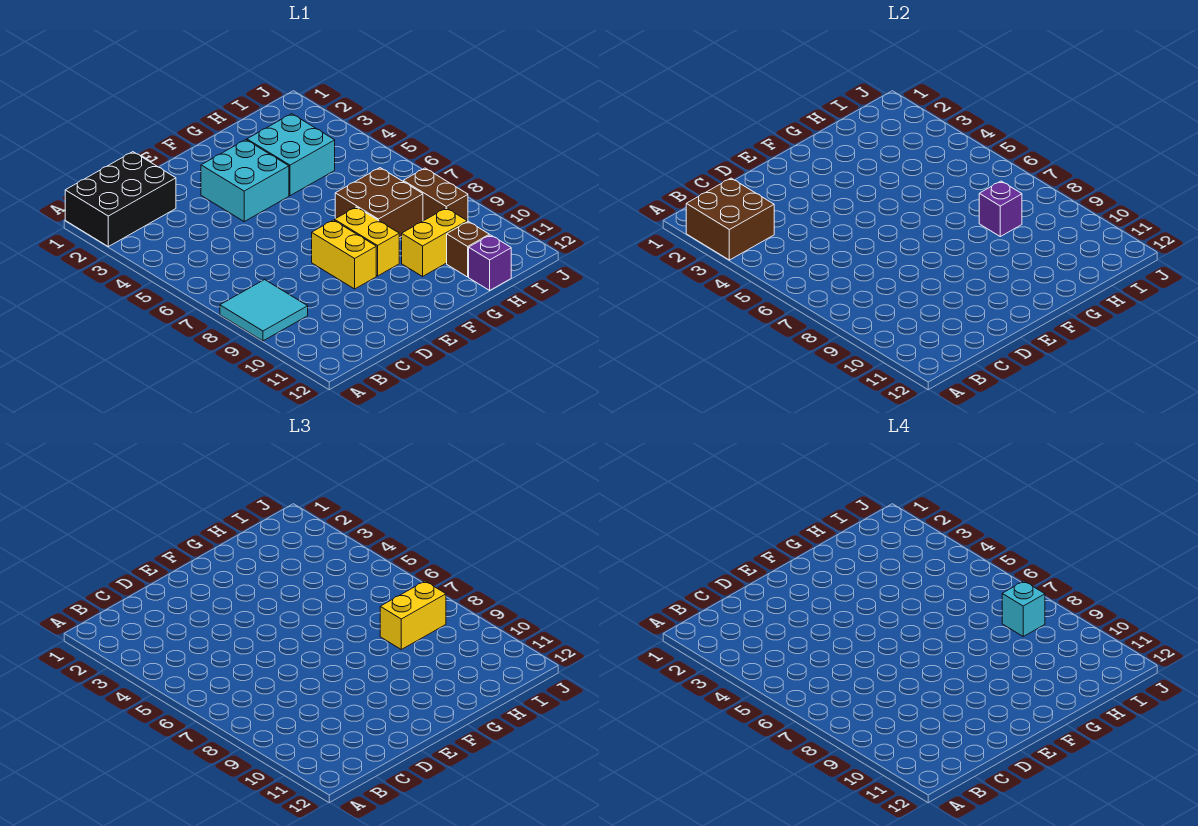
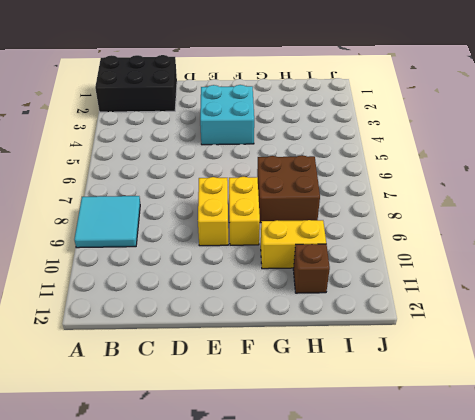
none -> cyan brick G3:H4 level 1
none -> purple brick H12 level 1
none -> brown brick I8:I9 level 1

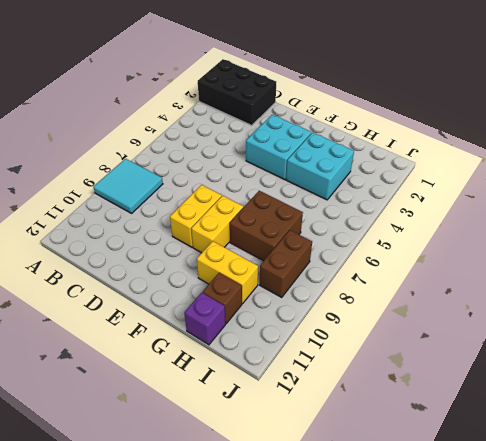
none -> brown brick A2:B3 level 2
none -> purple brick H8 level 2
none -> yellow brick H8:I8 level 3

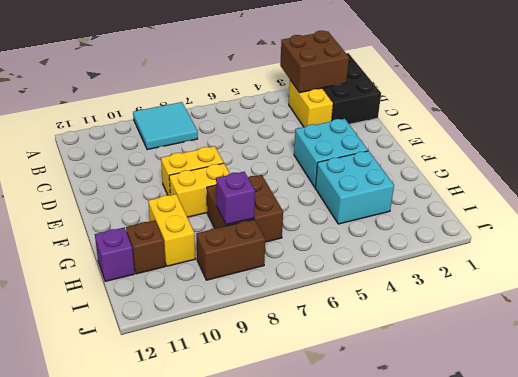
yellow brick B3:C3 level 1 -> yellow brick H8:I8 level 3
none -> cyan brick I8 level 4

